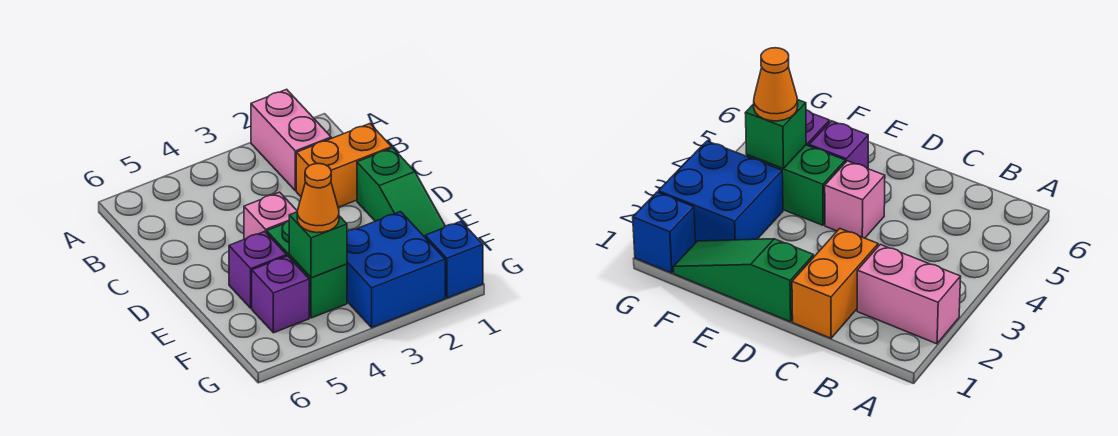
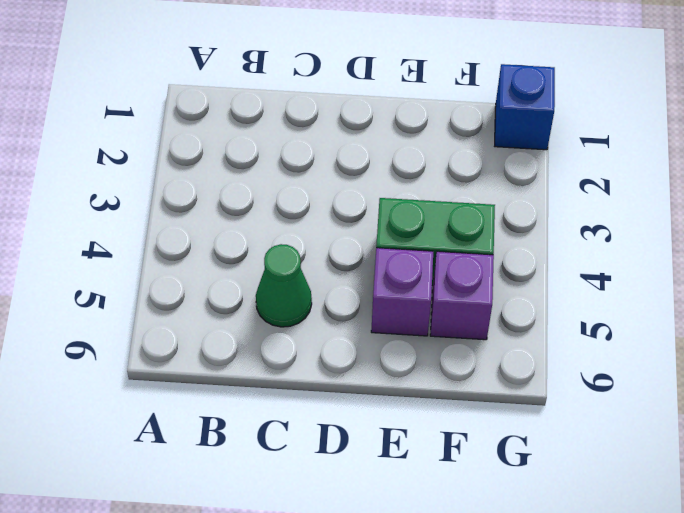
green cone C5 level 1 -> none
none -> pink brick A2:B2 level 1
none -> orange brick C1:C2 level 1

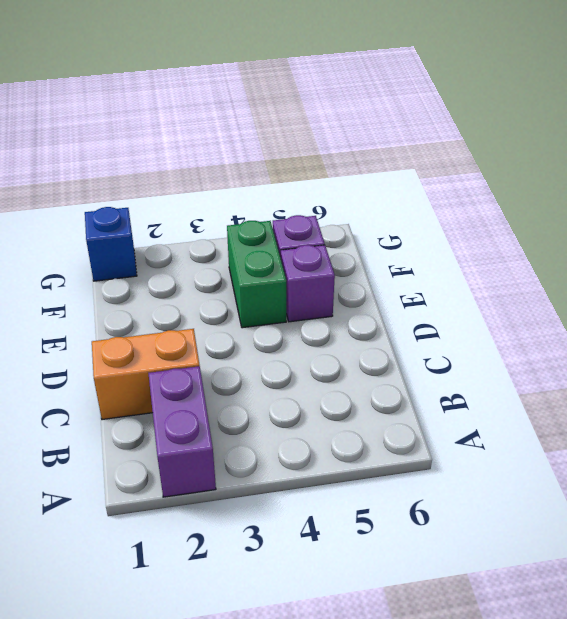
purple brick A2:B2 level 1 -> pink brick A2:B2 level 1
none -> green slope D1:F1 level 1 top D
none -> pink brick D4 level 1

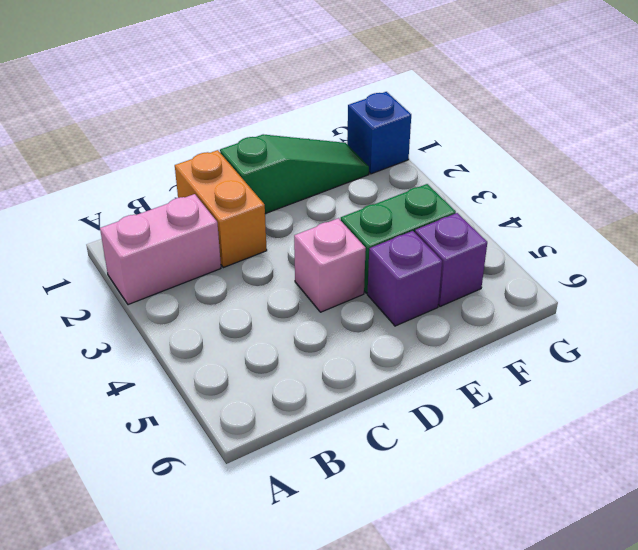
none -> blue brick F2:G3 level 1
none -> green brick F4 level 2

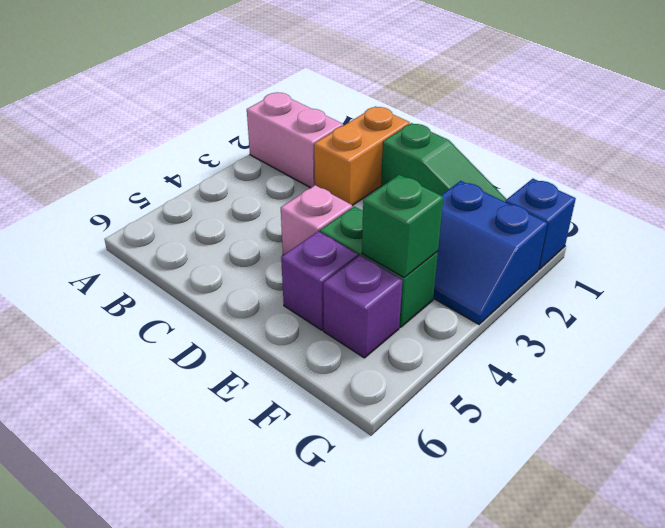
blue slope F2:G3 level 1 top 2 -> blue brick F2:G3 level 1
none -> orange cone F4 level 3

